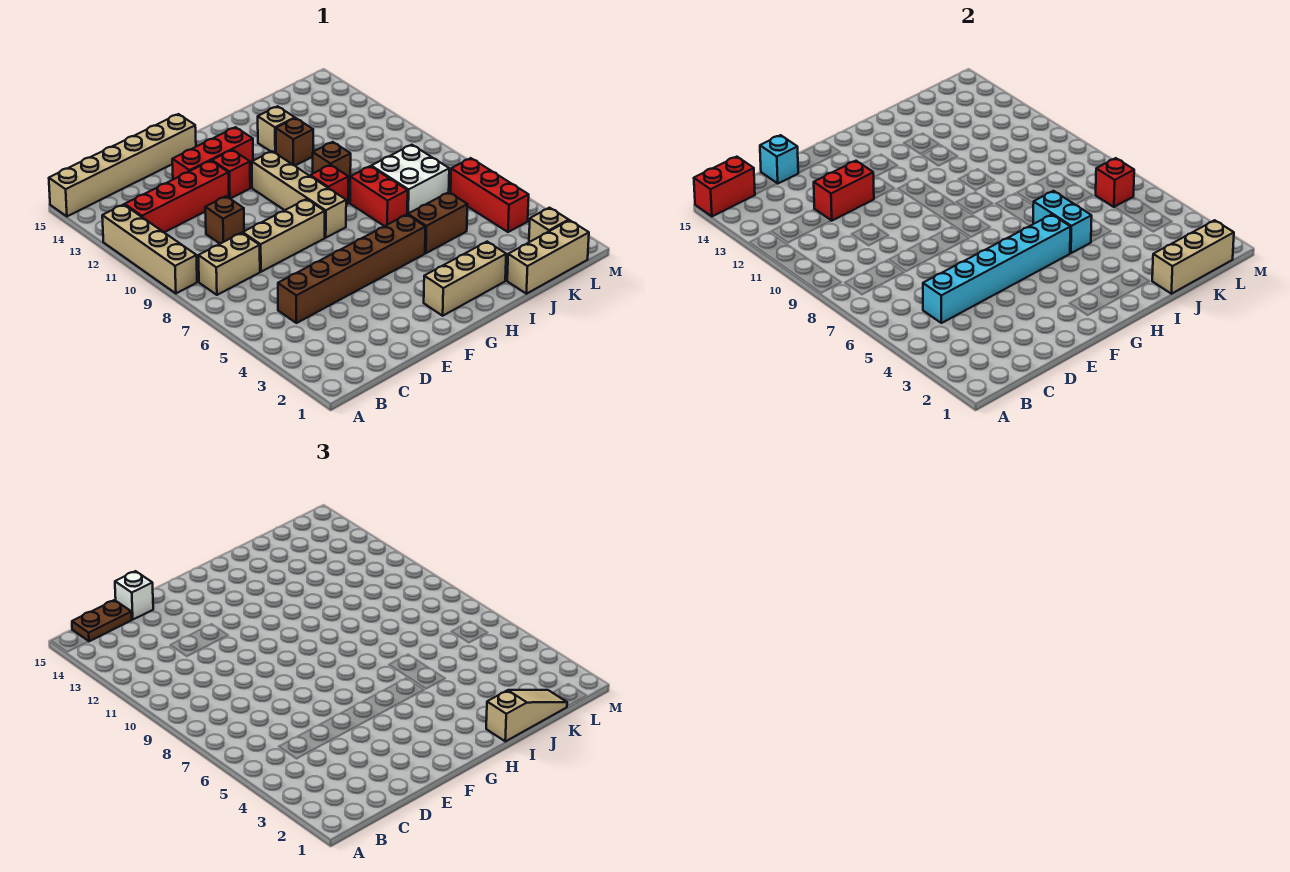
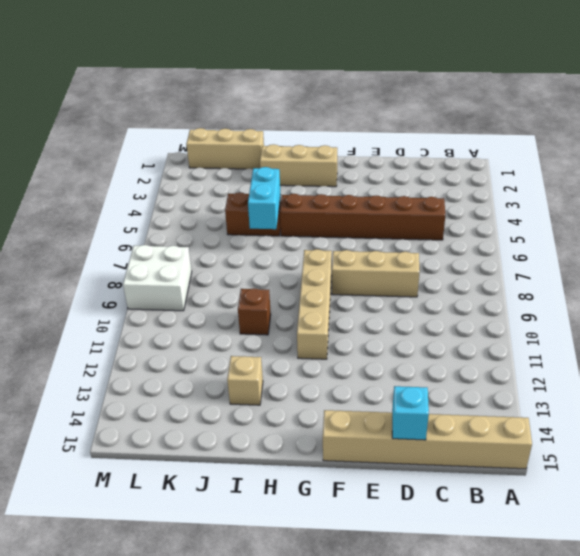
white brick L8:M9 level 1 -> white brick J7:K8 level 1
none -> tan brick A9:A12 level 1
none -> tan brick B8:C8 level 1
none -> red brick B12:E12 level 1
none -> brown brick D10 level 1

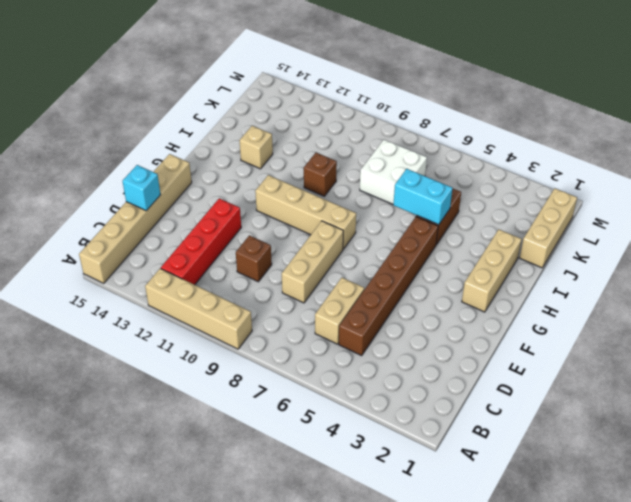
tan brick C6:D6 level 1 -> tan brick B8:C8 level 1
none -> red brick E13:G13 level 1
none -> red brick F12 level 1
none -> red brick H9 level 1
none -> red brick I7:I8 level 1

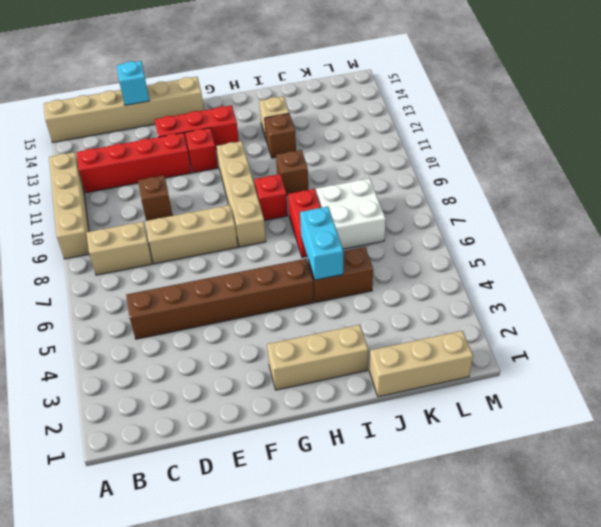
none -> tan brick L2 level 1
none -> red brick L4:L6 level 1
none -> red brick A15:B15 level 2
none -> cyan brick C5:H5 level 2

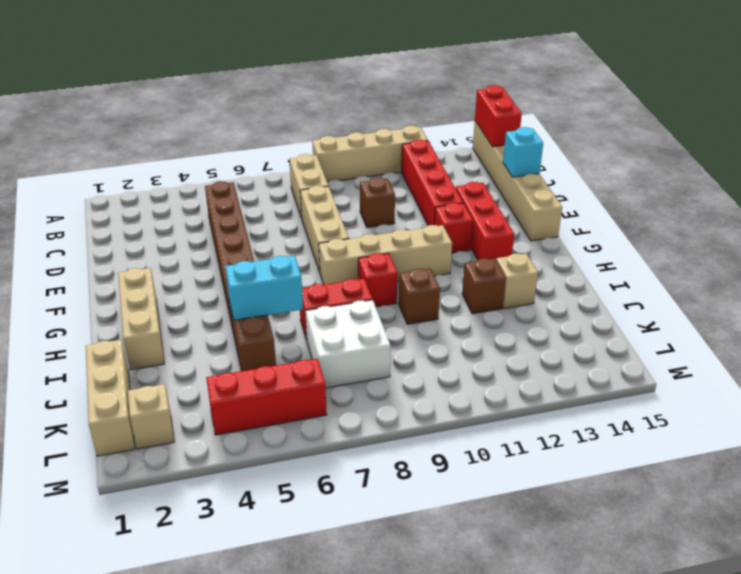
none -> cyan brick C5:H5 level 2
none -> red brick D12:E12 level 2
none -> tan brick J1:L1 level 2
none -> red brick L6 level 2

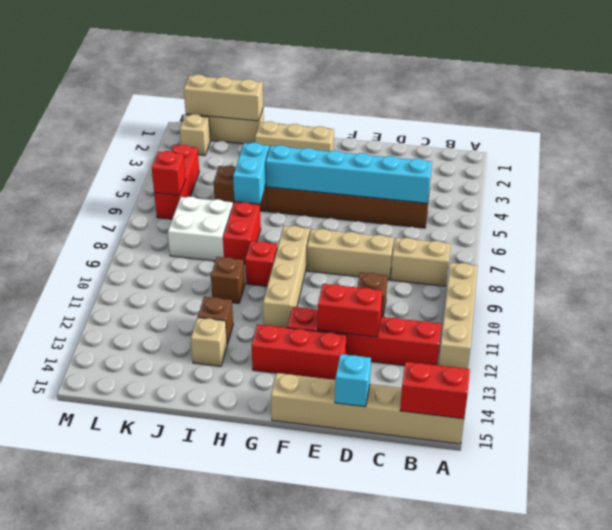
none -> brown plate B15:C15 level 3
none -> white brick D15 level 3
none -> tan slope I1:K1 level 3 top I

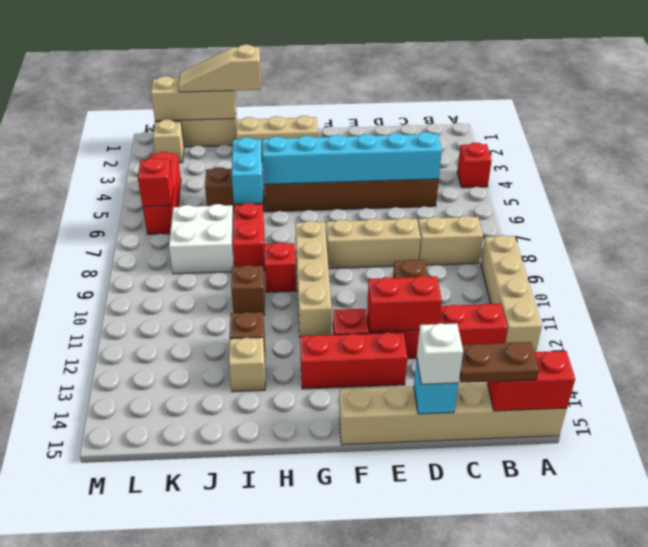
red brick A4 level 1 -> none

